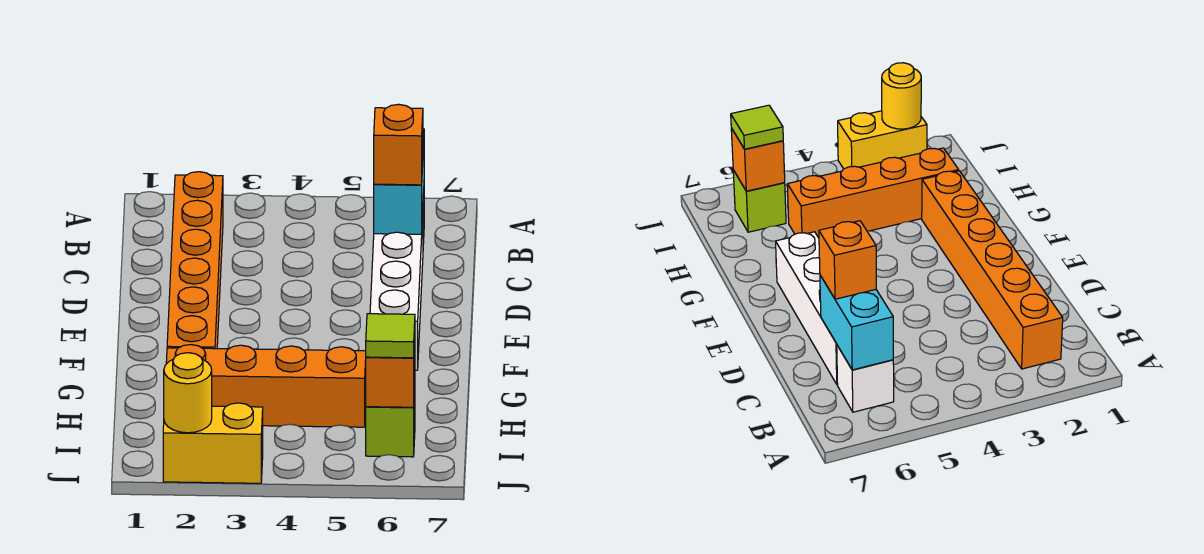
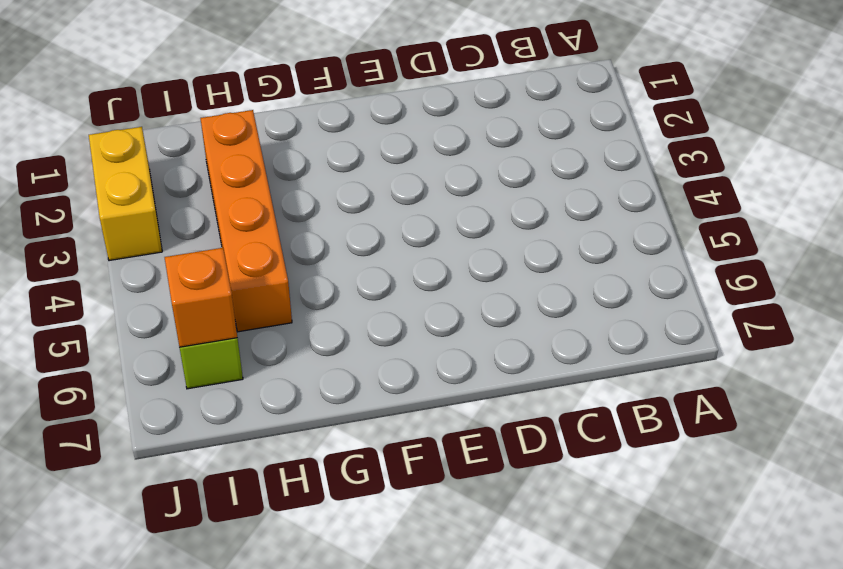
none -> orange brick B2:G2 level 1
none -> white brick B6 level 1

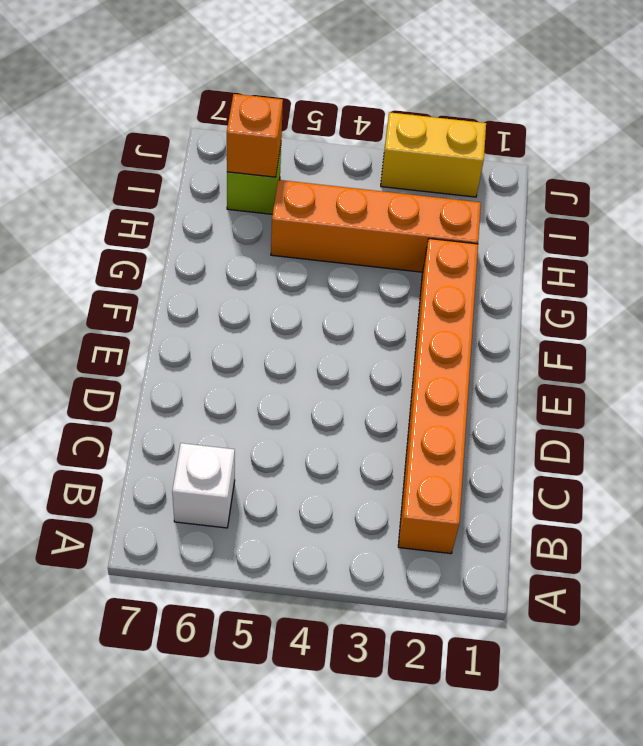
none -> white brick C6:F6 level 1
none -> cyan brick B6:C6 level 2

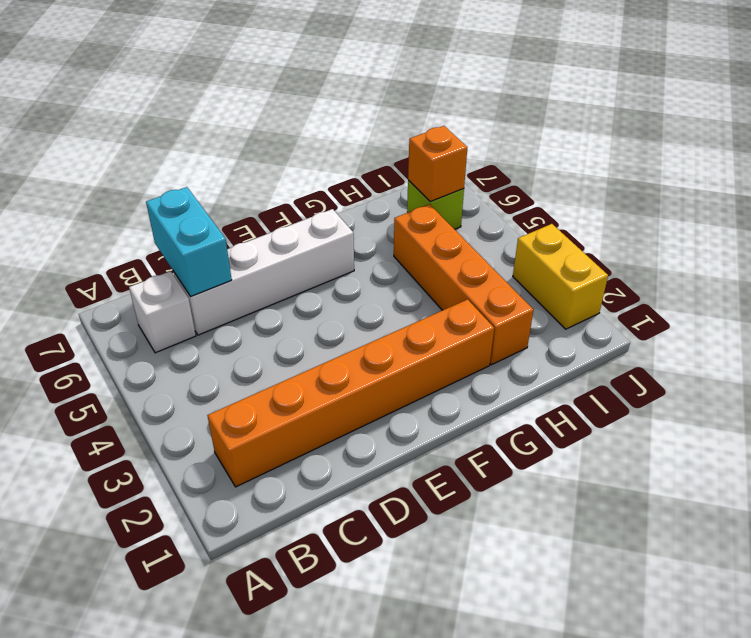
cyan brick C6:C7 level 2 -> cyan brick B6:C6 level 2
none -> yellow round brick J2 level 2
none -> orange brick C6 level 3

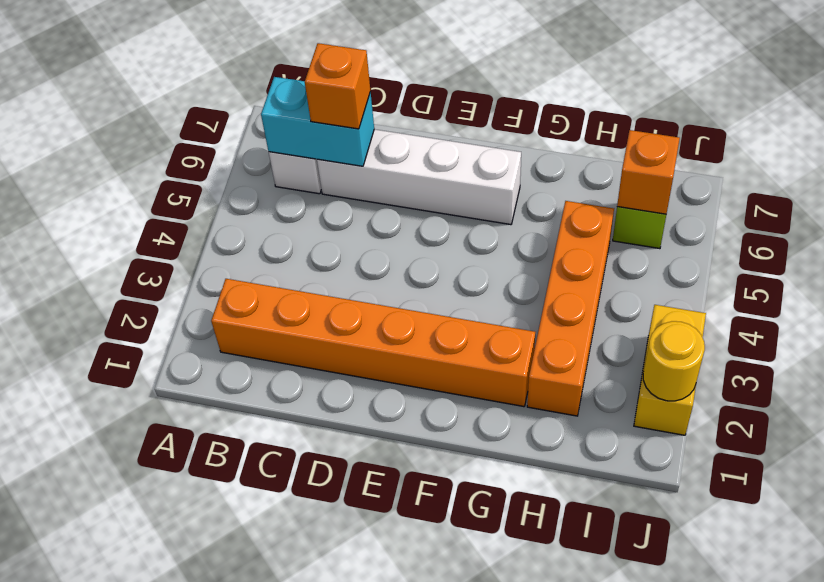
none -> lime tile I6 level 3

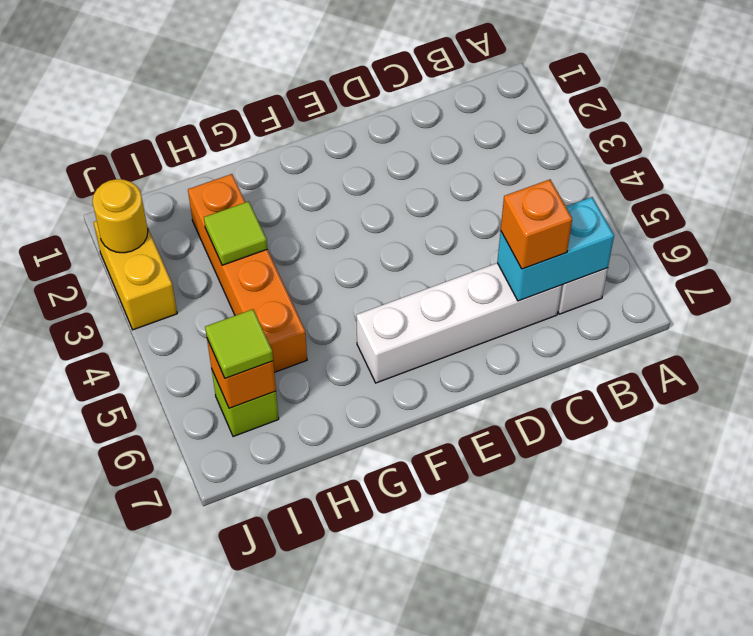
lime tile H3 level 2 -> none
none -> orange brick B2:G2 level 1

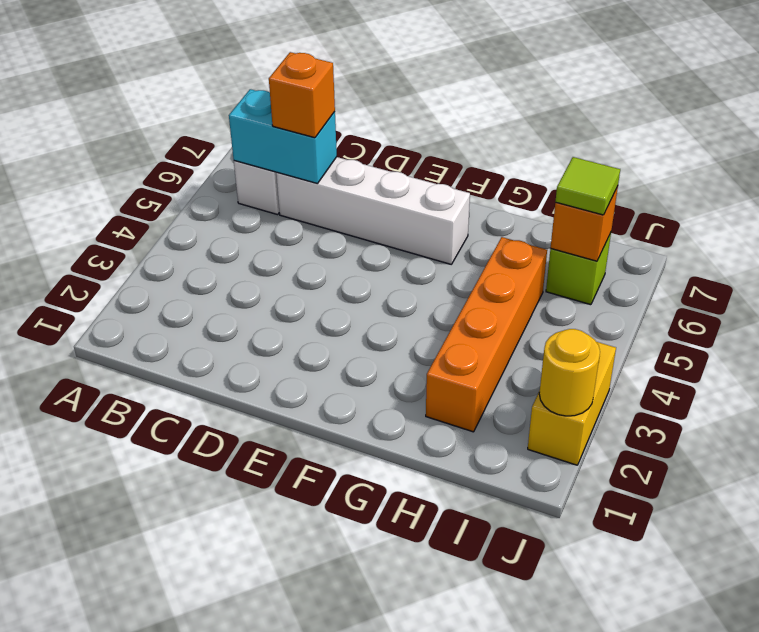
none -> orange brick B2:G2 level 1

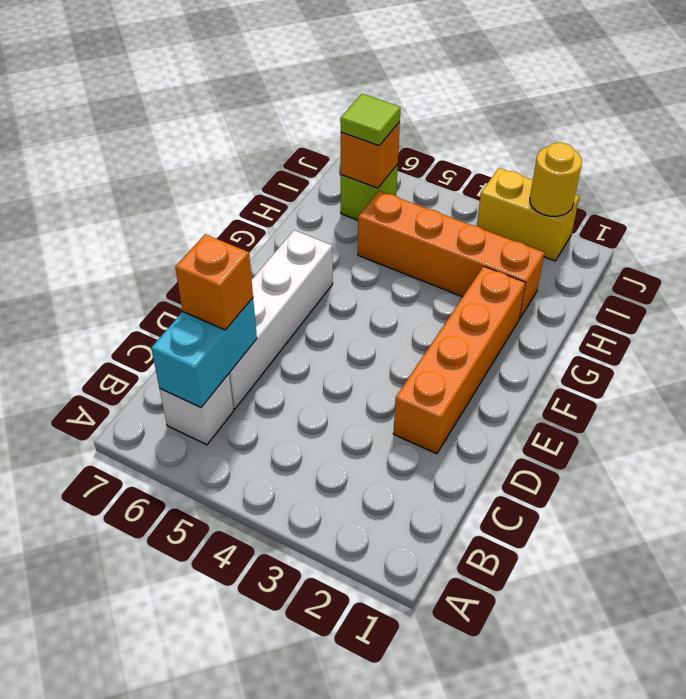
orange brick D2:G2 level 1 -> orange brick B2:G2 level 1

